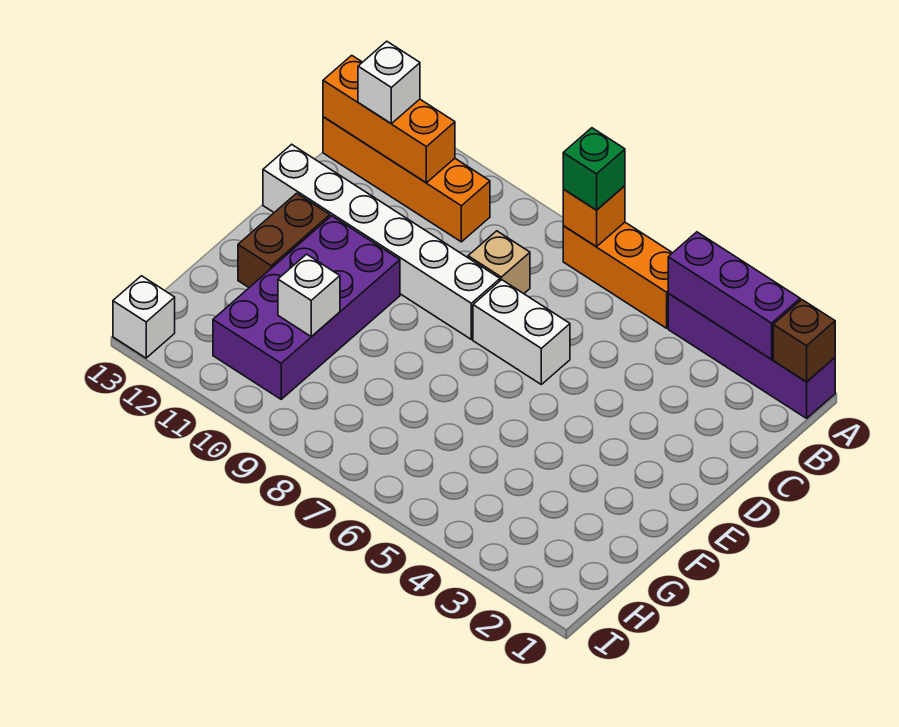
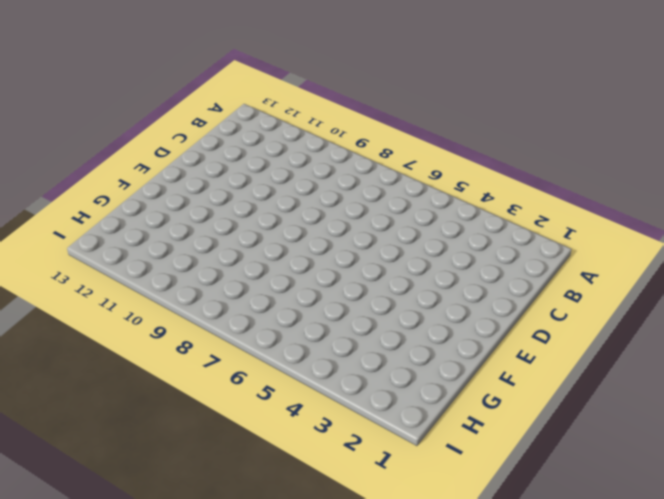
none -> purple brick A1:A4 level 1
none -> orange brick A5:A7 level 1
none -> orange brick B10:B13 level 1

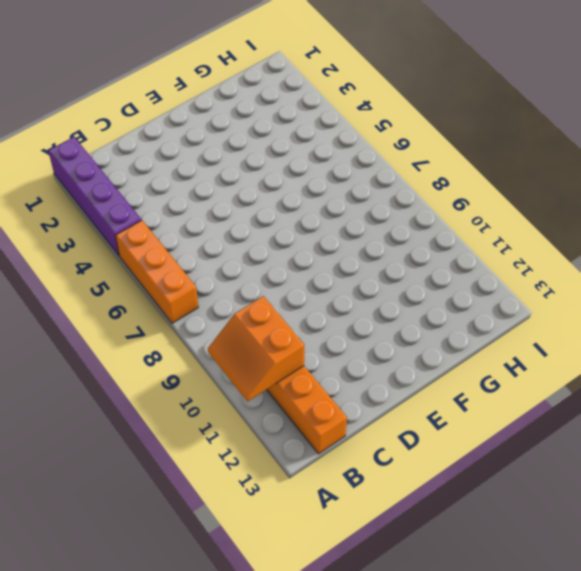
orange slope A10:B11 level 2 top B -> orange brick B11:B13 level 2
none -> tan brick C8 level 1
none -> white brick D6:D7 level 1
none -> white brick D8:D13 level 1

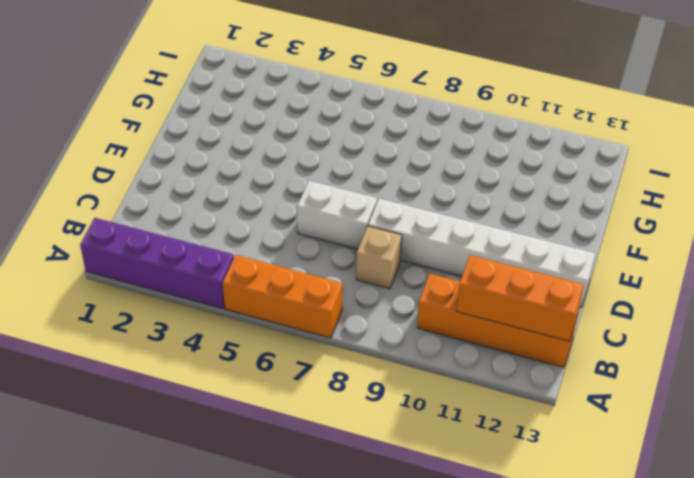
none -> purple brick E10:H11 level 1
none -> brown brick E12:F12 level 1
none -> white brick I13 level 1

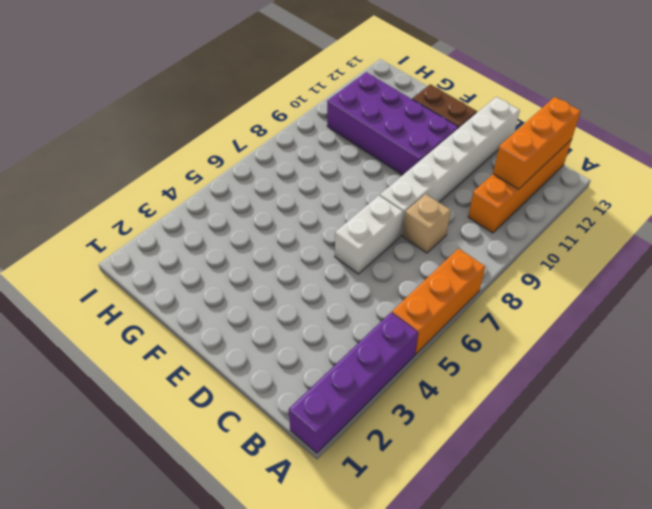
none -> white brick I13 level 1
none -> brown brick A1 level 2
none -> purple brick A2:A4 level 2

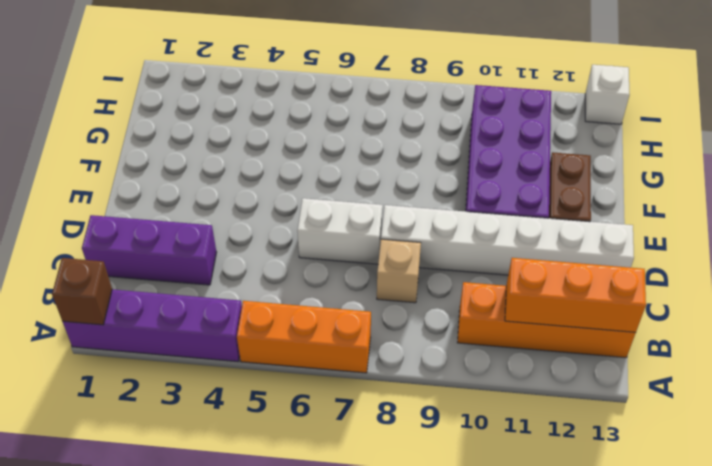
purple brick C1:C3 level 1 -> purple brick A2:A4 level 2
none -> orange brick A7 level 2
none -> white brick G10 level 2
none -> green brick A7 level 3

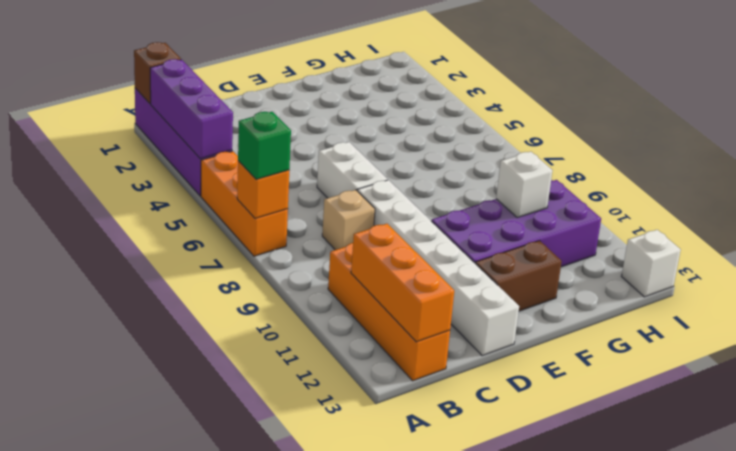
none -> white brick B12 level 3

